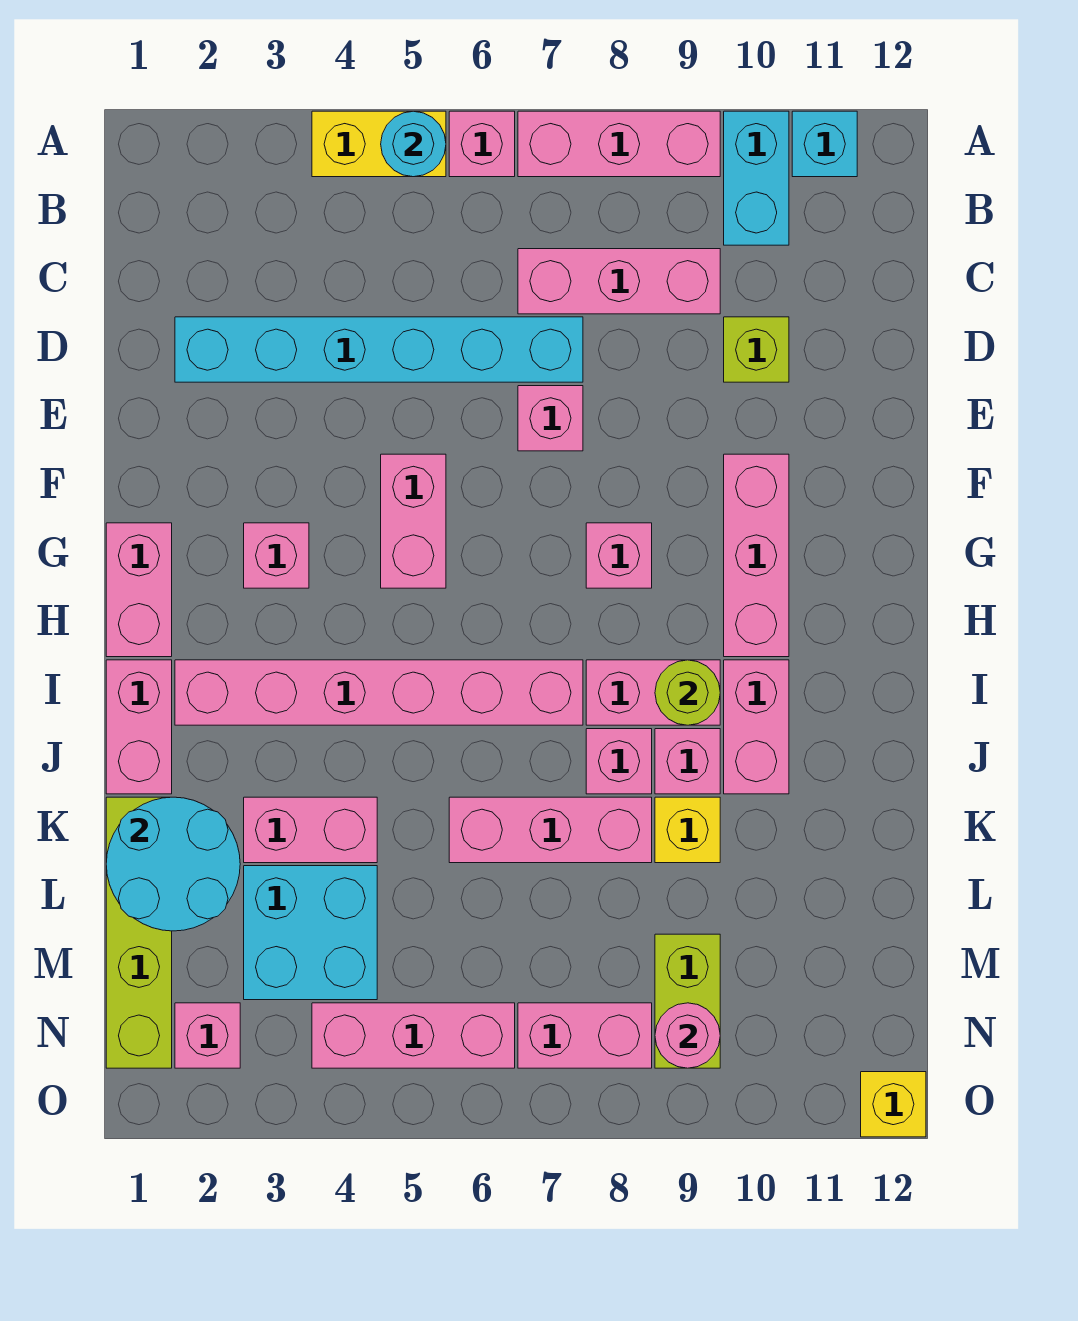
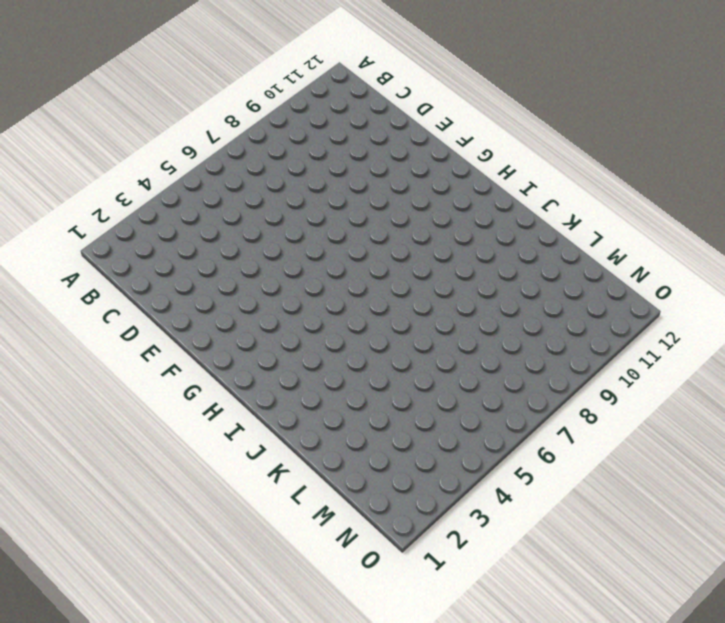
none -> yellow brick A4:A5 level 1
none -> pink brick A6 level 1
none -> pink brick A7:A9 level 1
none -> cyan brick A10:B10 level 1

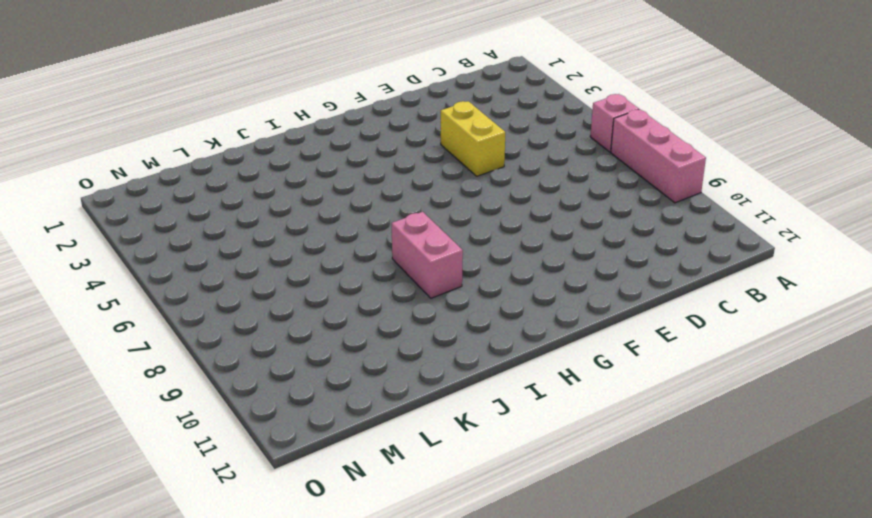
yellow brick E4:E5 level 1 -> yellow brick A4:A5 level 1
none -> cyan brick A10:B10 level 1
none -> cyan brick A11 level 1
none -> pink brick C7:C9 level 1
none -> cyan brick D2:D7 level 1

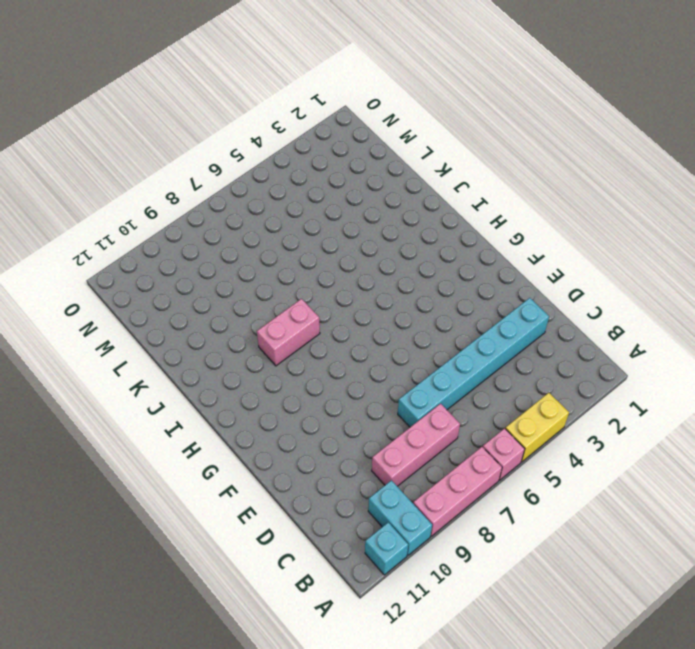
none -> lime brick D10 level 1
none -> pink brick E7 level 1
none -> pink brick F5:G5 level 1
none -> pink brick F10:H10 level 1

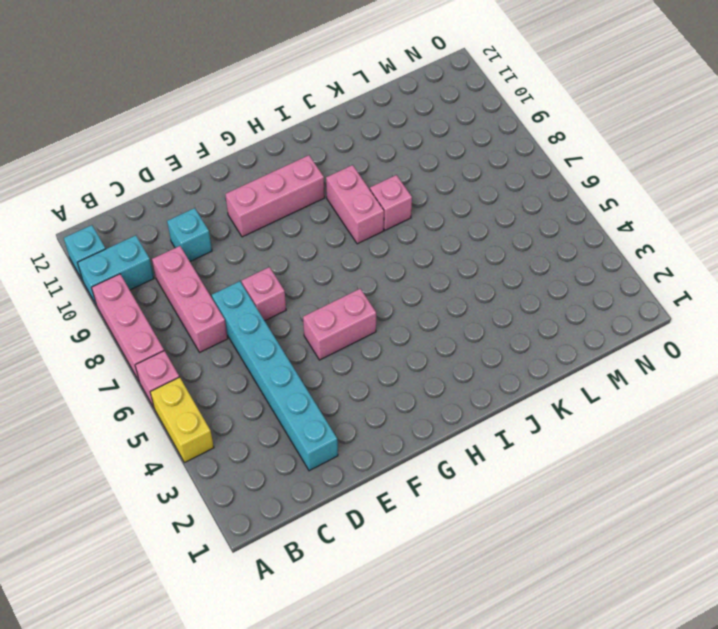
cyan brick D10 level 1 -> lime brick D10 level 1
none -> pink brick G1:H1 level 1
none -> pink brick G3 level 1
none -> pink brick G8 level 1
none -> pink brick I1:J1 level 1

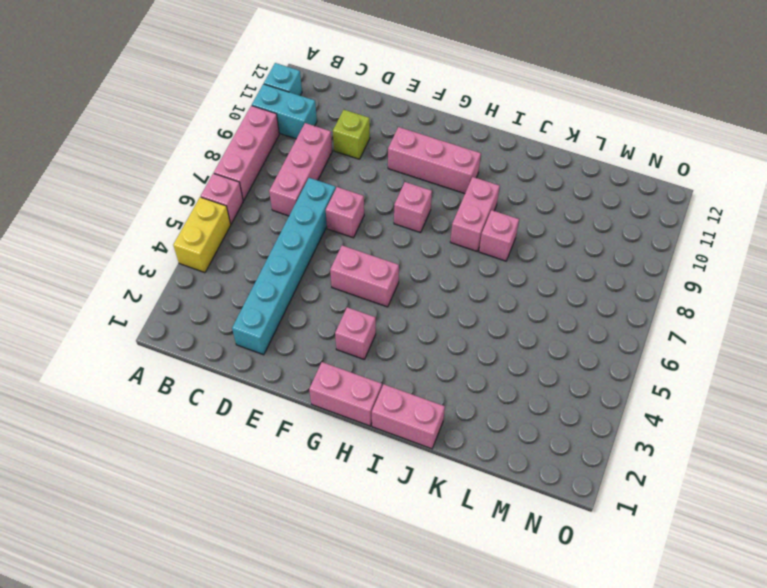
none -> pink brick I2:I7 level 1
none -> pink brick I10:J10 level 1
none -> pink brick J9 level 1
none -> lime brick K1:N1 level 1

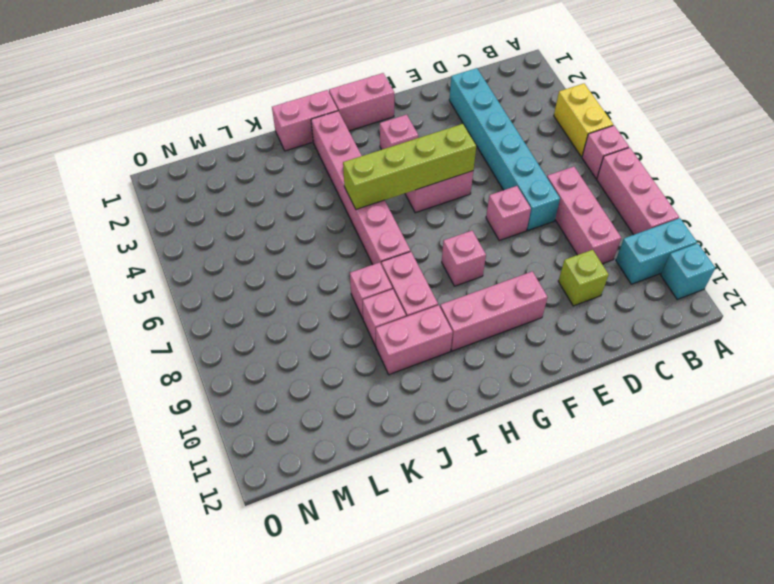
lime brick F5:I5 level 2 -> lime brick K1:N1 level 1
none -> pink brick K3:K4 level 1
none -> pink brick K6:K8 level 1
none -> yellow brick K9 level 1
none -> cyan brick L3:M4 level 1

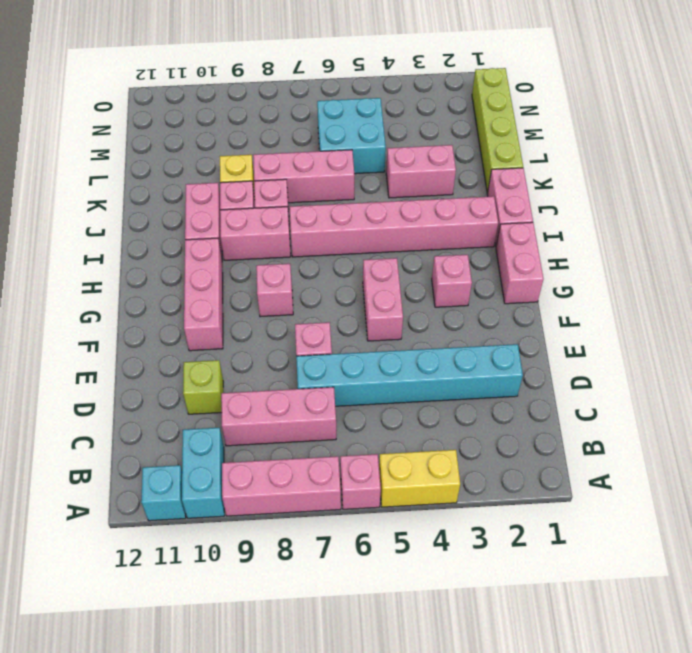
cyan brick L5:M6 level 1 -> cyan brick L3:M4 level 1
none -> lime brick M9:N9 level 1
none -> pink brick N2 level 1
none -> pink brick N4:N6 level 1
none -> pink brick N7:N8 level 1

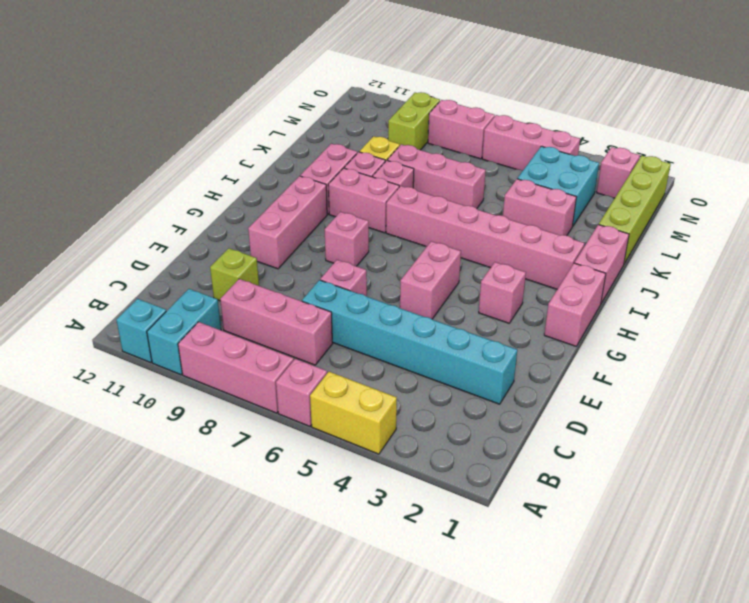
none -> yellow brick O12 level 1
none -> cyan round brick A5 level 2
none -> lime round brick I9 level 2
none -> cyan round brick K1:L2 level 2

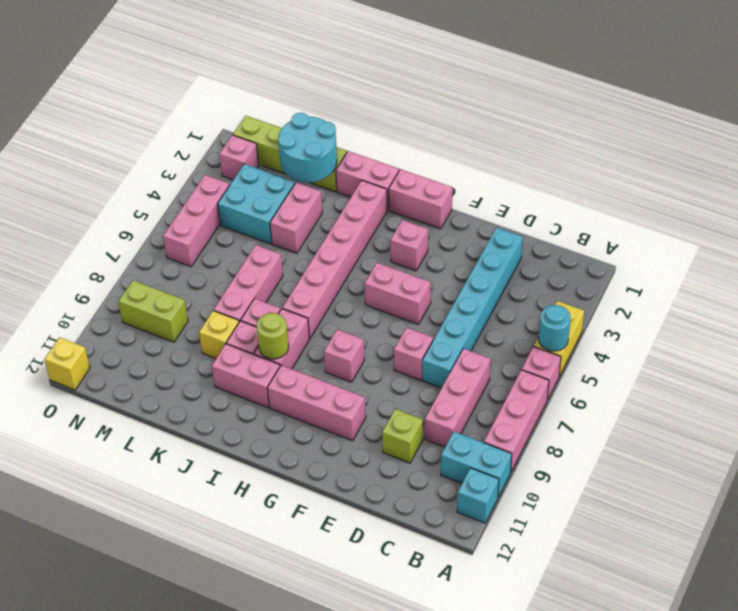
none -> pink brick N7:N8 level 1
none -> pink round brick N9 level 2

